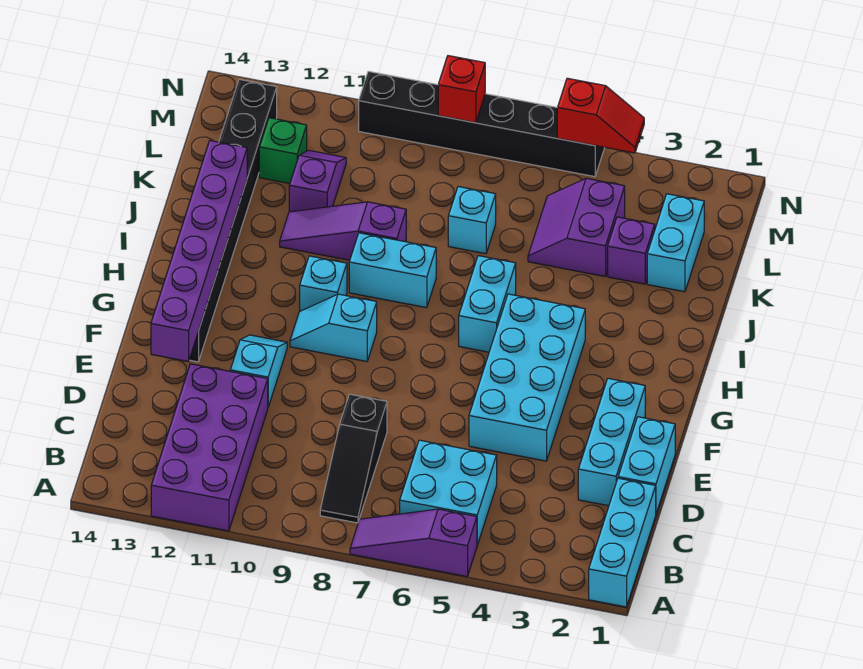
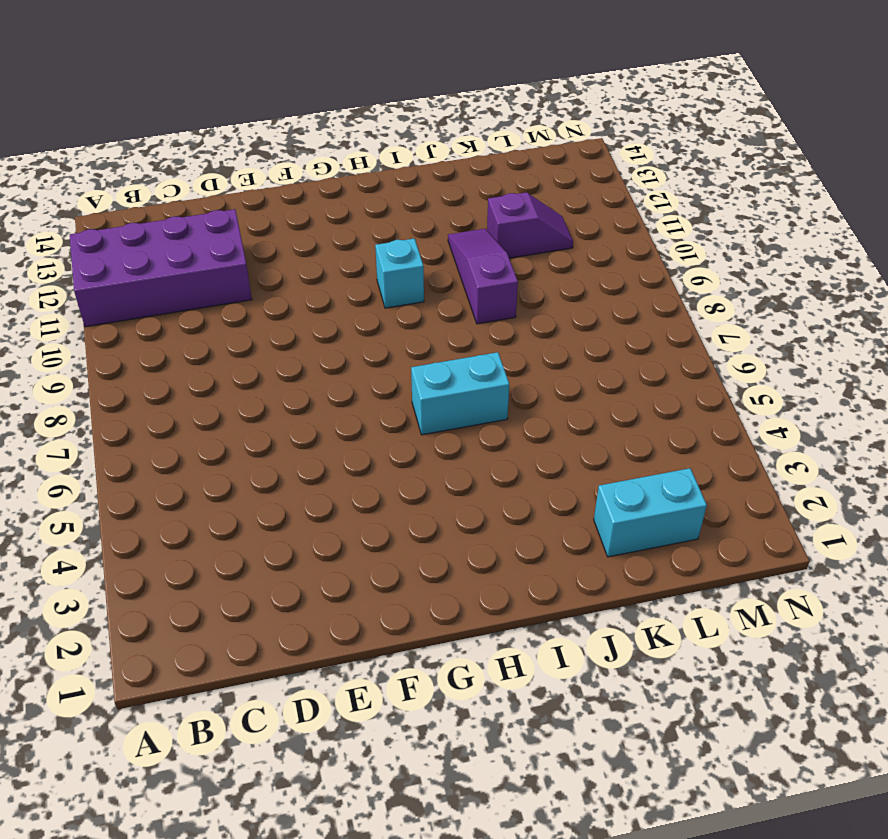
none -> cyan brick A1:C1 level 1
none -> purple slope A5:A7 level 1 top 5
none -> cyan brick B5:C6 level 1

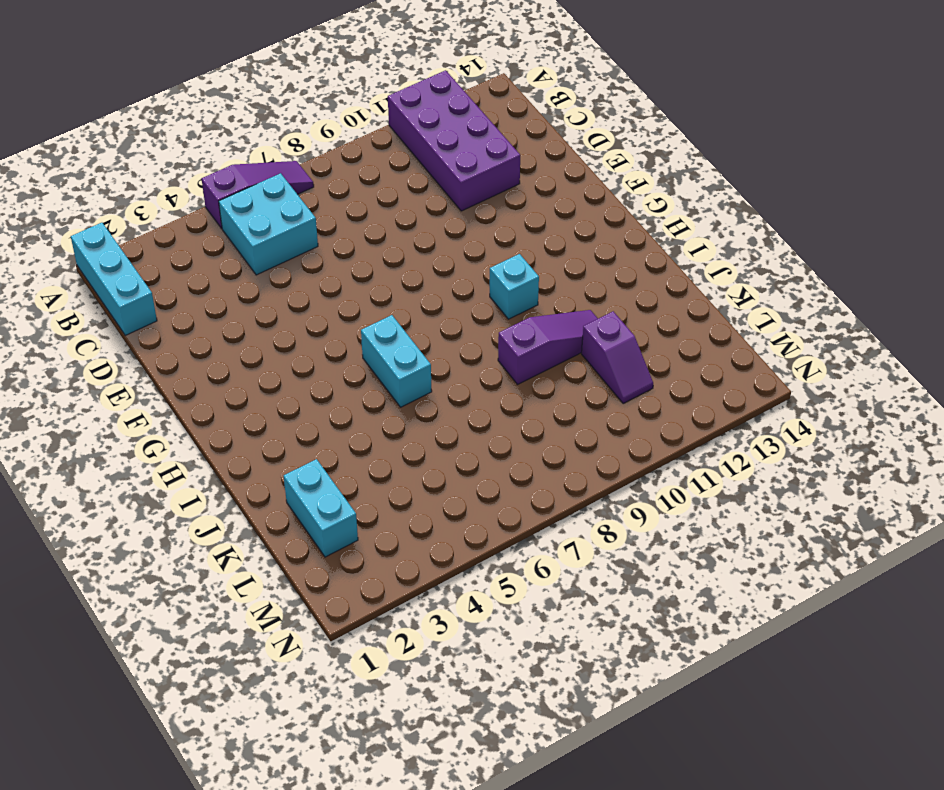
none -> black slope B8:D8 level 1 top D
none -> cyan brick D1:E1 level 1
none -> cyan brick D2:F2 level 1

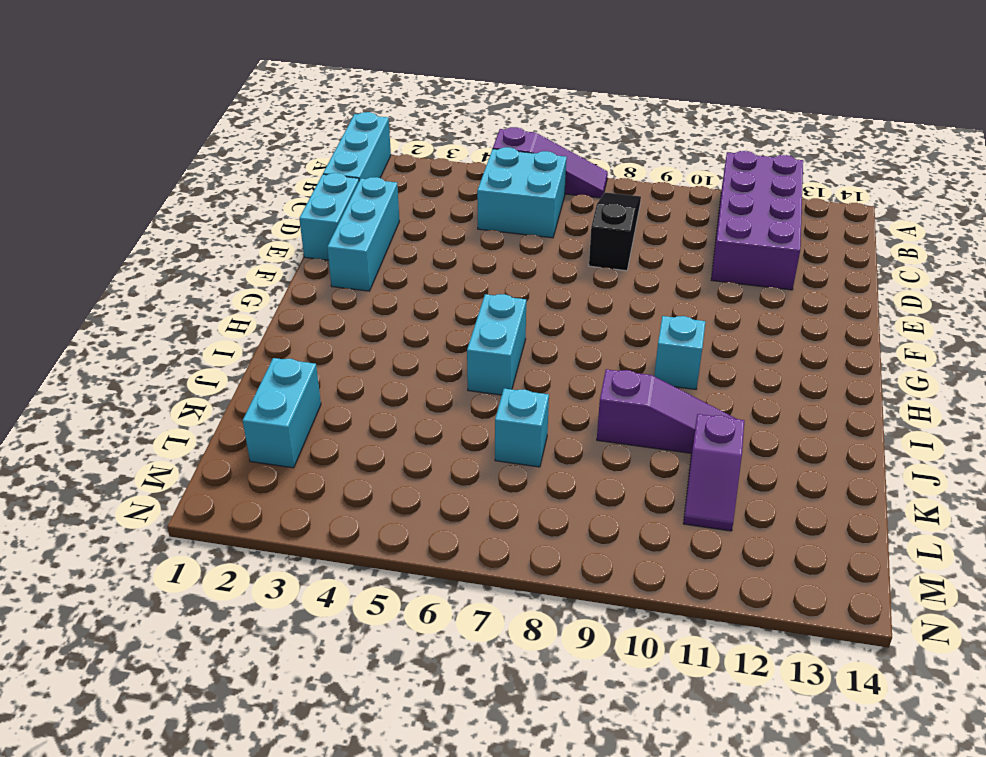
none -> cyan brick E4:H5 level 1
none -> cyan slope E11:F11 level 1 top E
none -> black brick F13:M13 level 1

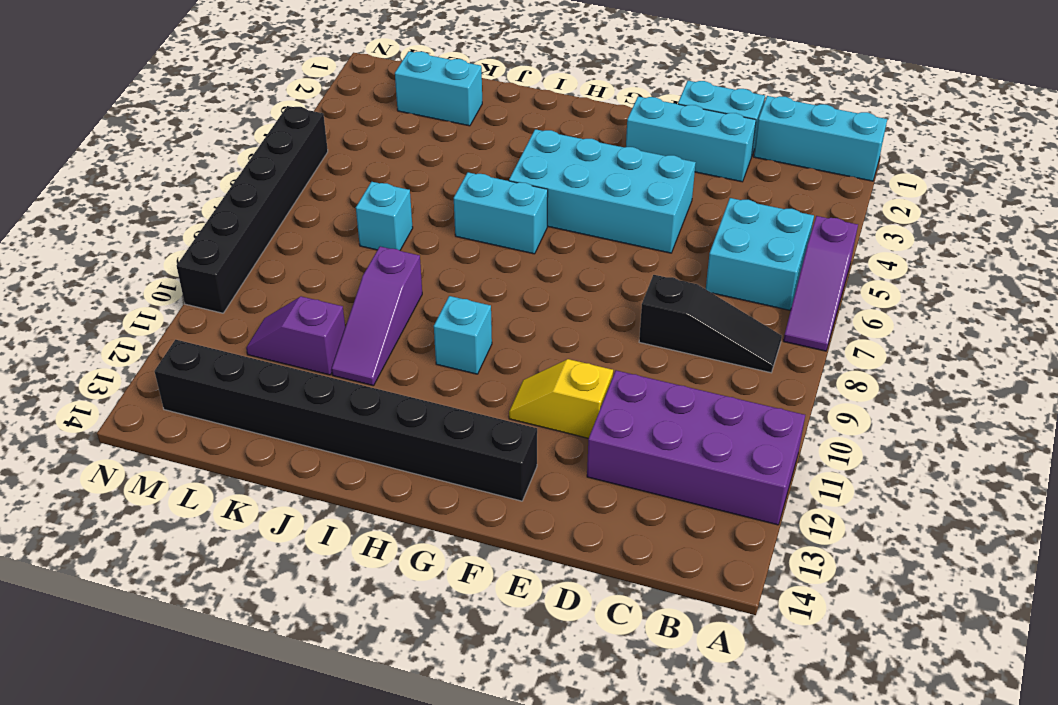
yellow slope E11:F11 level 1 top E -> cyan slope E11:F11 level 1 top E
none -> cyan slope G9:G10 level 1 top 9
none -> cyan brick I8:I9 level 1
none -> purple brick K3 level 1

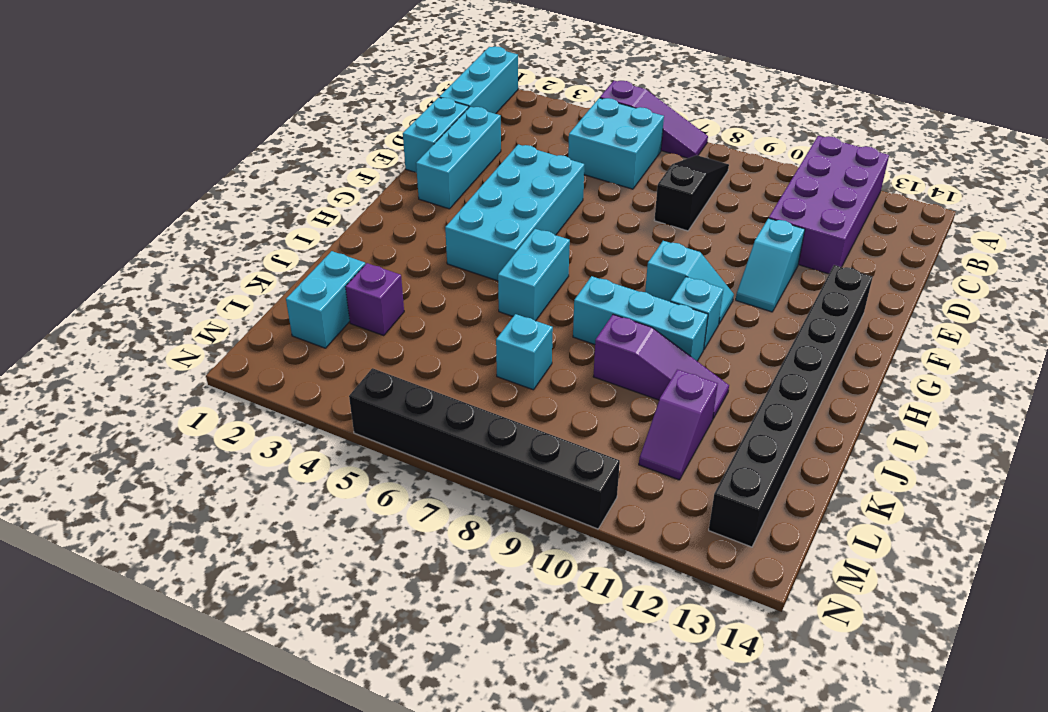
cyan brick I8:I10 level 1 -> cyan brick I8:I9 level 1
none -> purple slope K4:L5 level 1 top 4
none -> green brick L12 level 1
none -> purple brick E13:J13 level 2

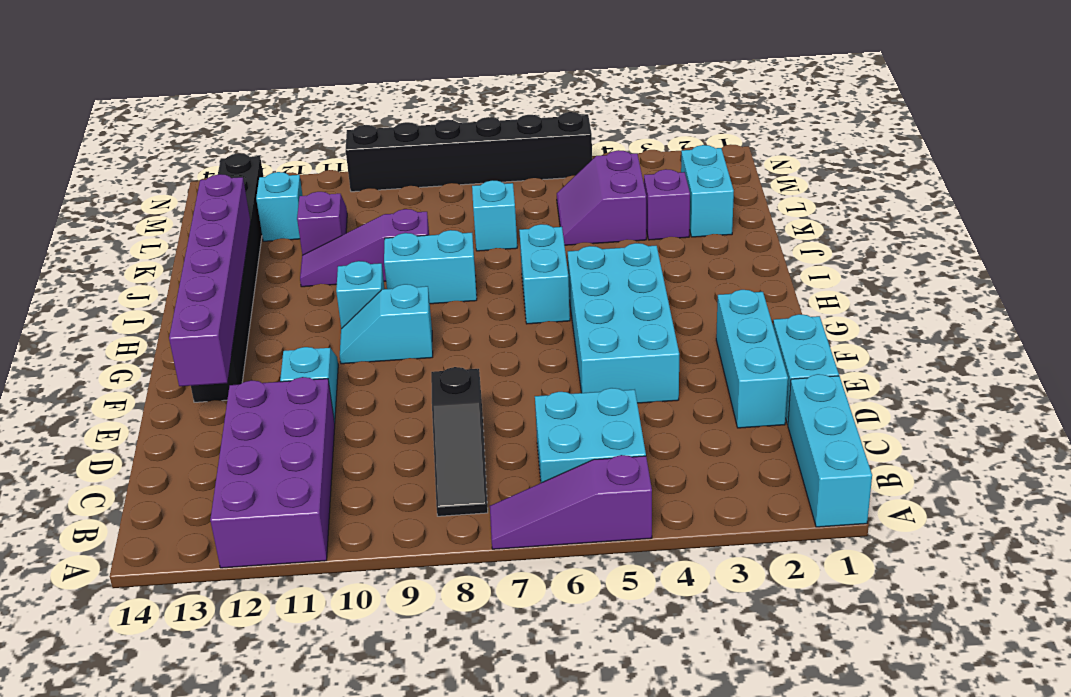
cyan brick L12 level 1 -> green brick L12 level 1
none -> red slope N4:N5 level 2 top 5
none -> red brick N8 level 2

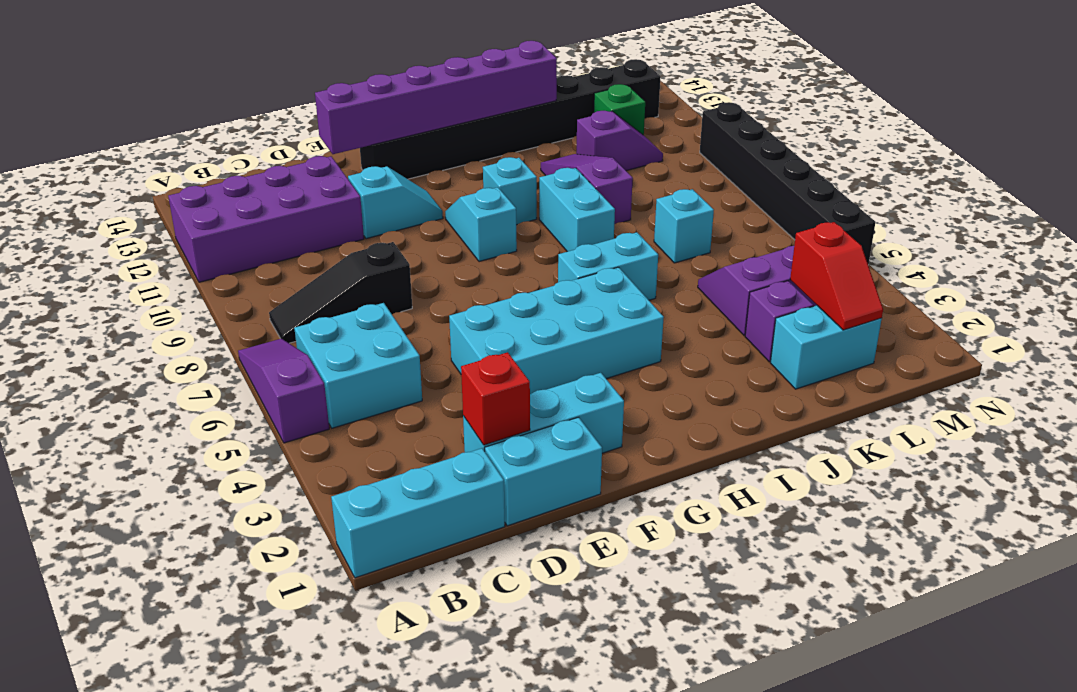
red brick D2 level 2 -> red brick N8 level 2
red slope L2:L3 level 2 top 3 -> red slope N4:N5 level 2 top 5

